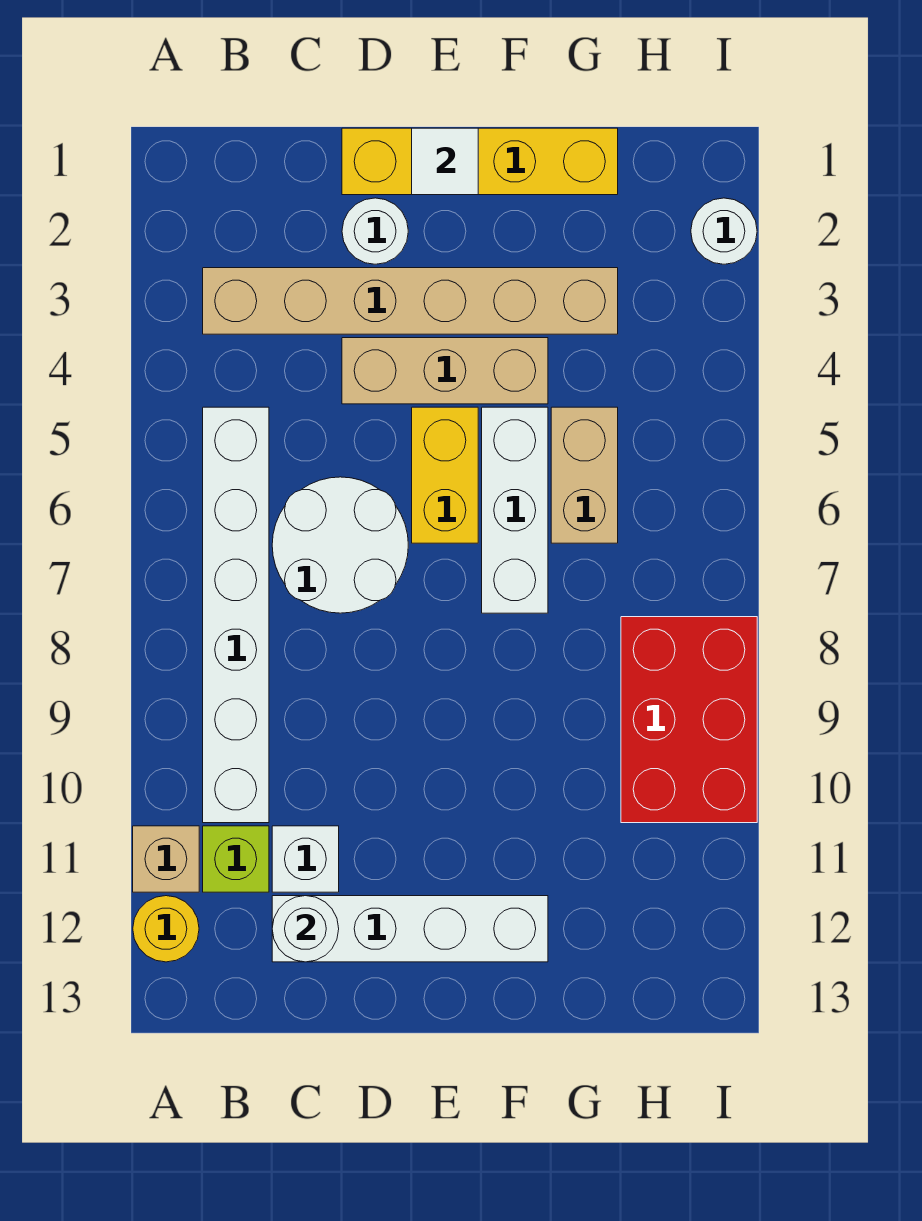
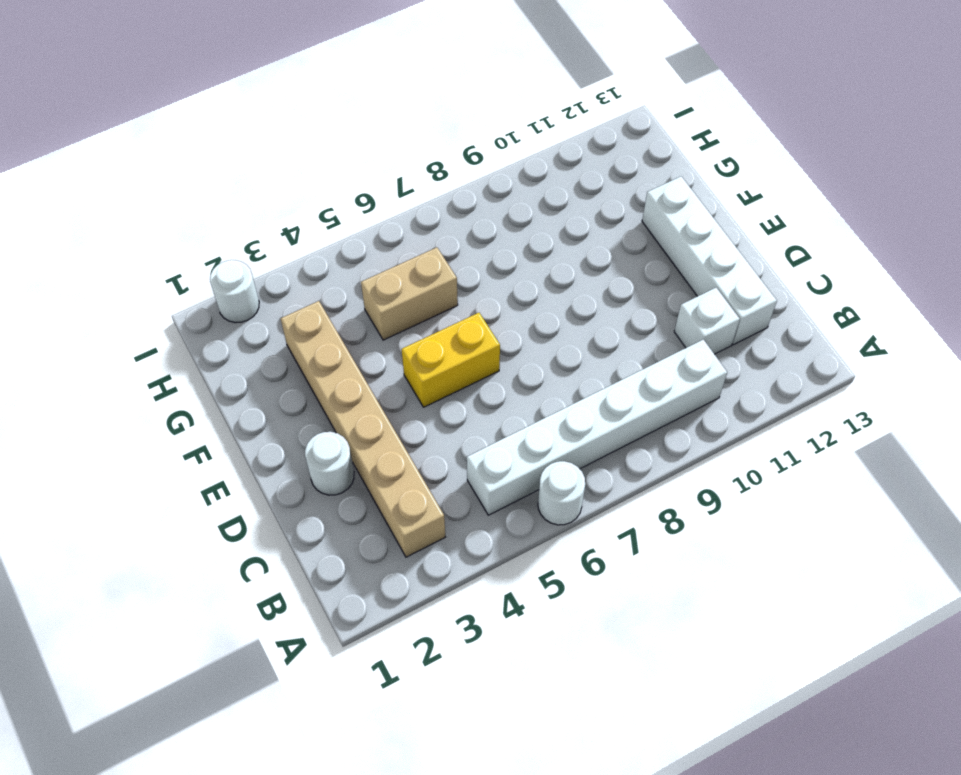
white round brick A6 level 1 -> white round brick C12 level 2
none -> tan brick A11 level 1
none -> yellow round brick A12 level 1
none -> lime brick B11 level 1

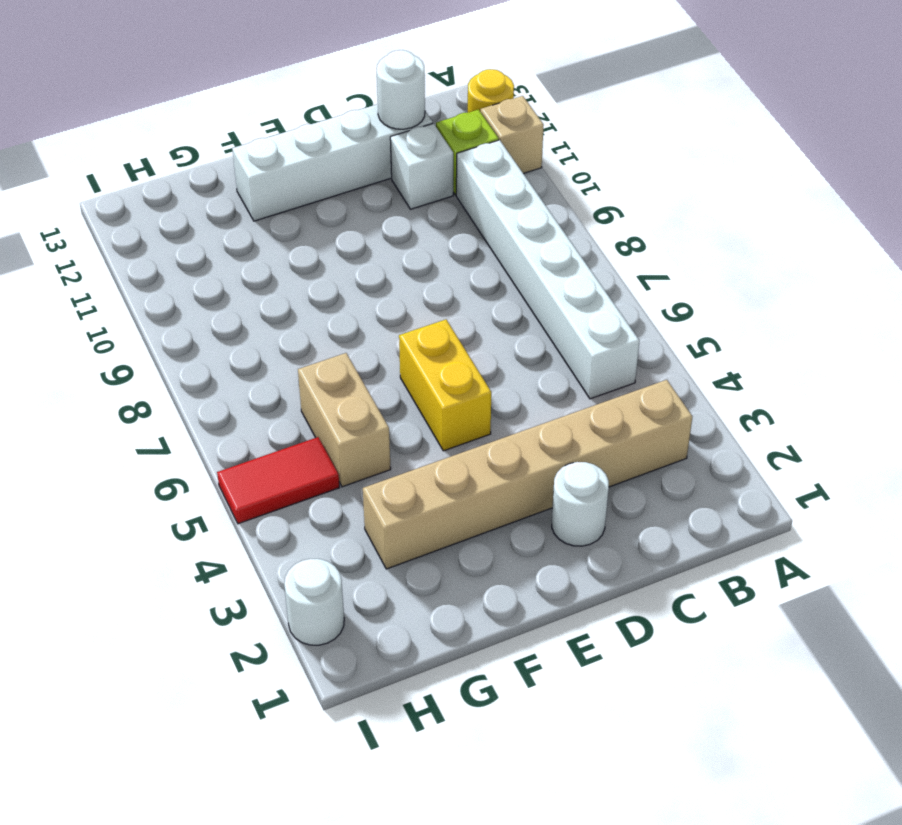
red tile H5:I5 level 1 -> none
none -> white round brick C6:D7 level 1
none -> yellow brick D1:G1 level 1
none -> tan brick D4:F4 level 1

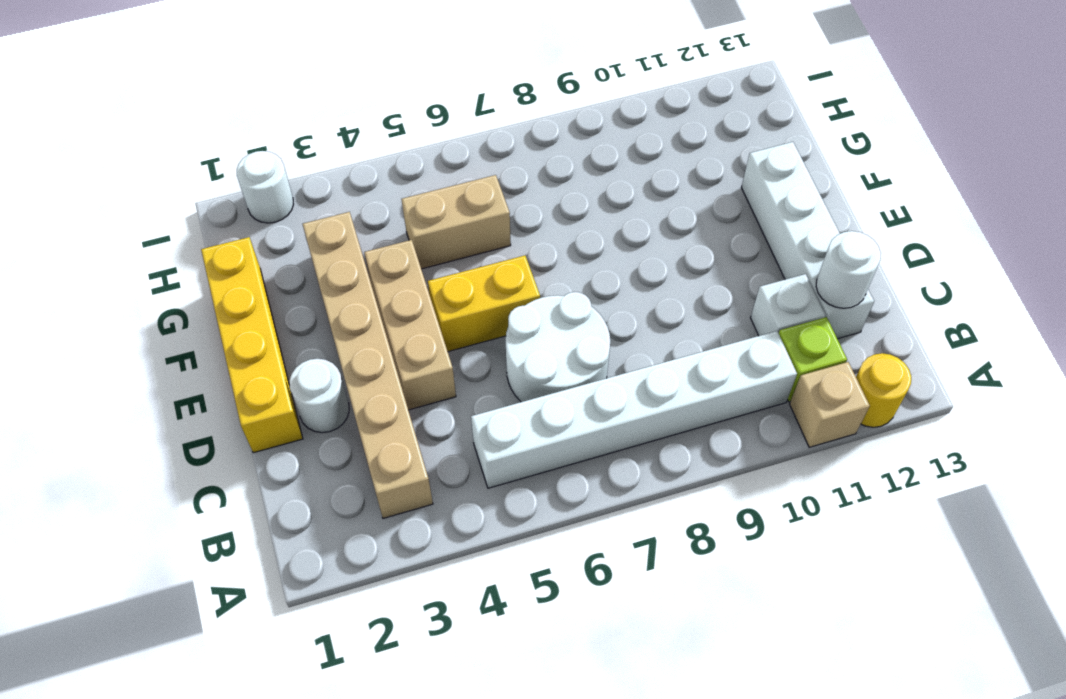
none -> white brick F5:F7 level 1
none -> red brick H8:I10 level 1
none -> white tile E1 level 2

